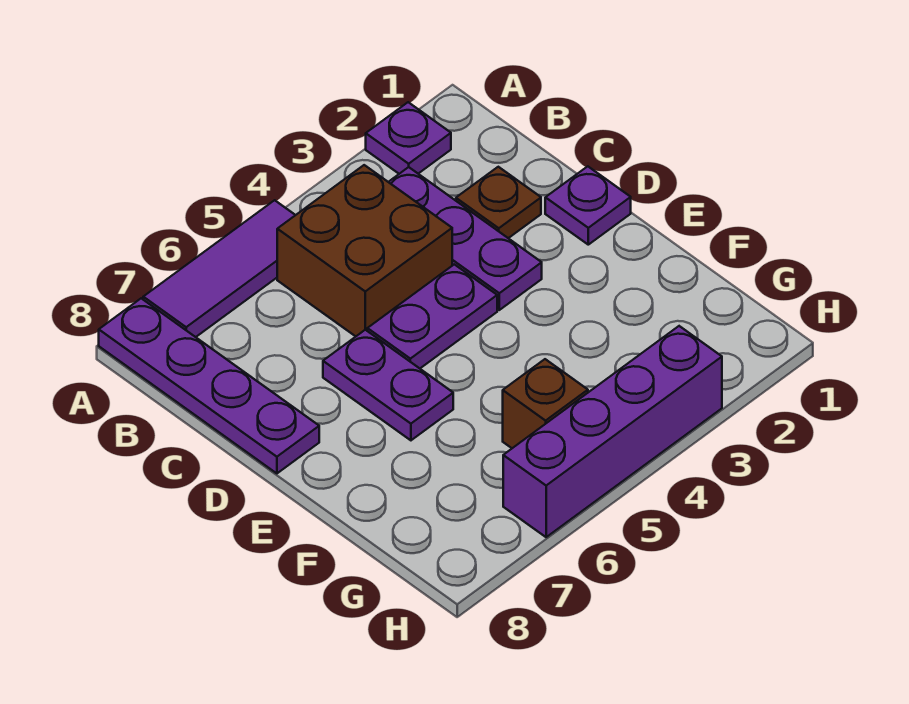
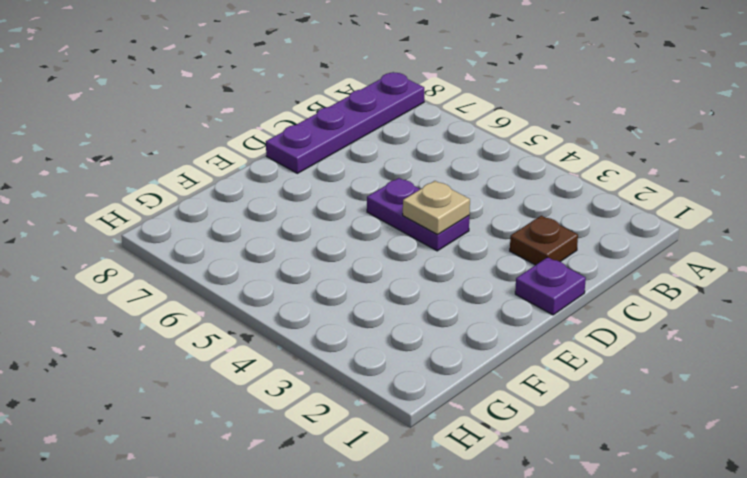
tan plate D4 level 2 -> none
none -> purple plate A2 level 1
none -> purple tile A5:A7 level 1

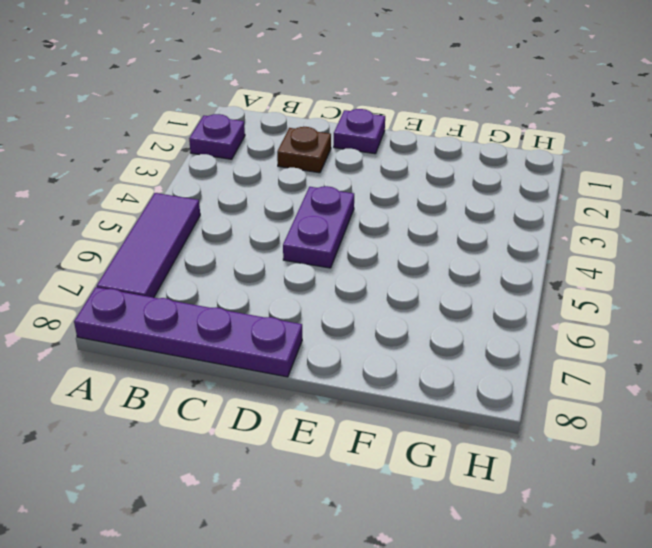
none -> purple plate B3:D3 level 1
none -> brown brick B4:C5 level 1

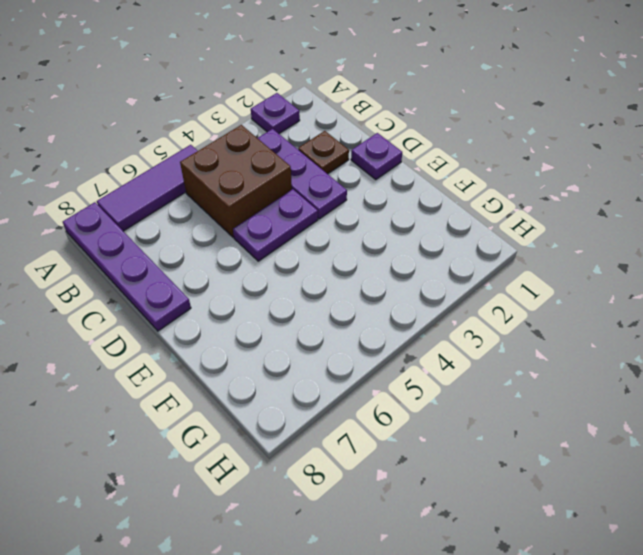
none -> purple plate D6:E6 level 1
none -> brown brick G5 level 1

